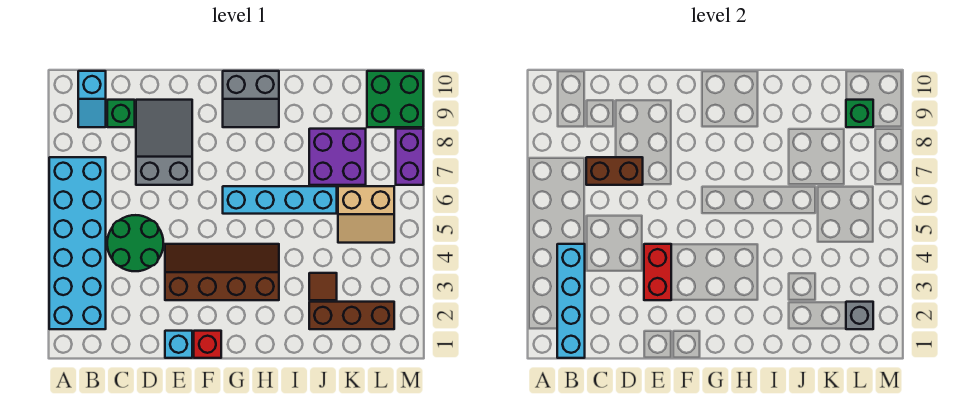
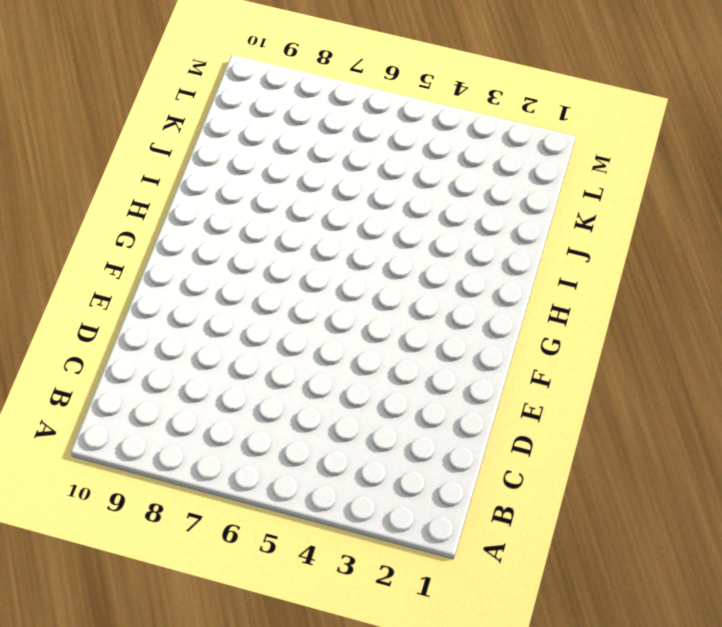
none -> cyan brick A2:B7 level 1
none -> cyan slope B9:B10 level 1 top 10
none -> green round brick C4:D5 level 1

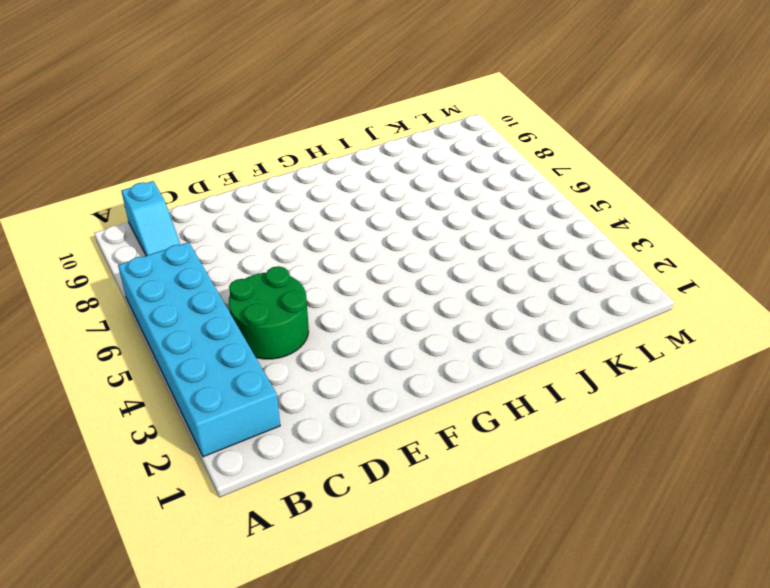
none -> green brick C9 level 1
none -> grey slope D7:E9 level 1 top 7
none -> cyan brick E1 level 1

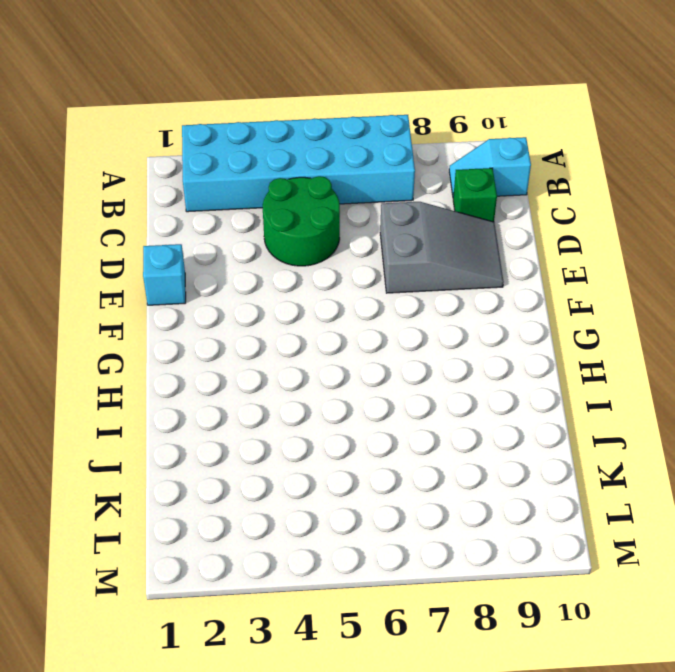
none -> brown slope E3:H4 level 1 top 3
none -> red brick F1 level 1
none -> cyan brick G6:J6 level 1

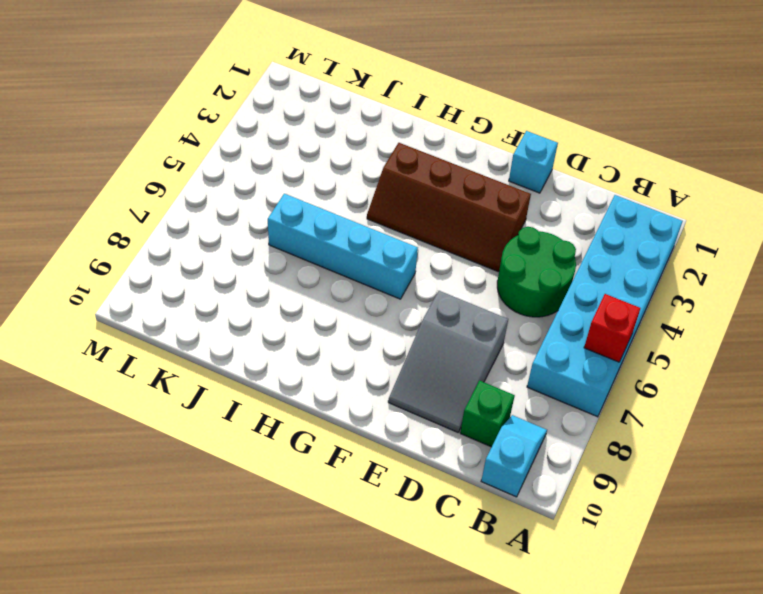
red brick A6 level 2 -> red brick F1 level 1
none -> grey slope G9:H10 level 1 top 10
none -> brown brick J2:L2 level 1
none -> brown tile J3 level 1

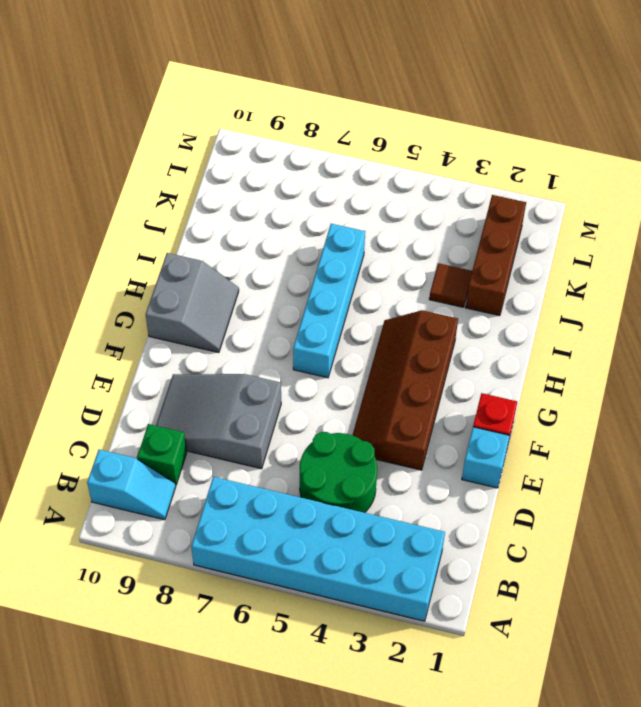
none -> purple brick J7:K8 level 1
none -> tan slope K5:L6 level 1 top 6
none -> green brick L9:M10 level 1

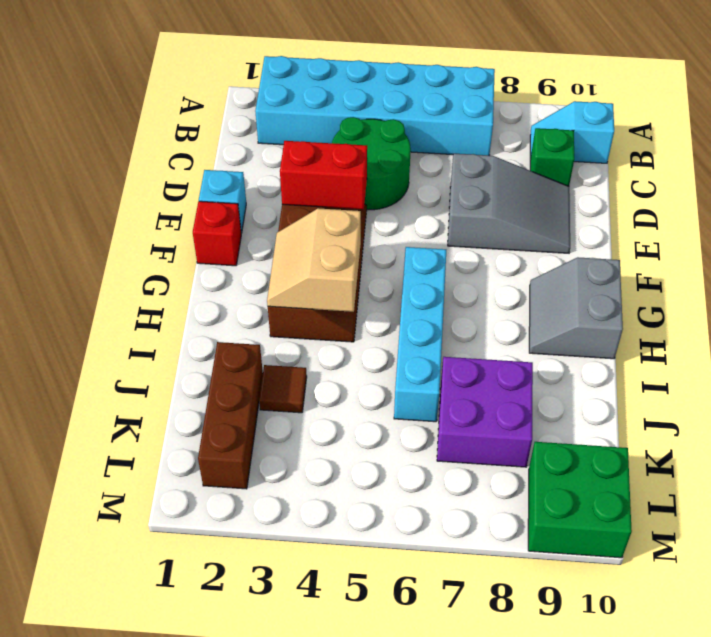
tan slope G3:H4 level 2 top 4 -> tan slope K5:L6 level 1 top 6
none -> purple brick M7:M8 level 1
none -> cyan brick B1:B4 level 2
none -> brown brick C7:D7 level 2

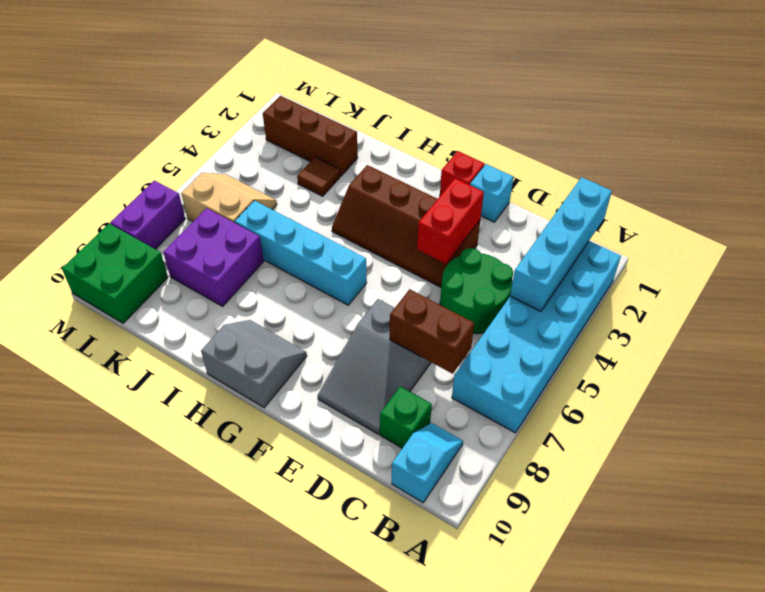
none -> grey brick L2 level 2
none -> green brick L9 level 2

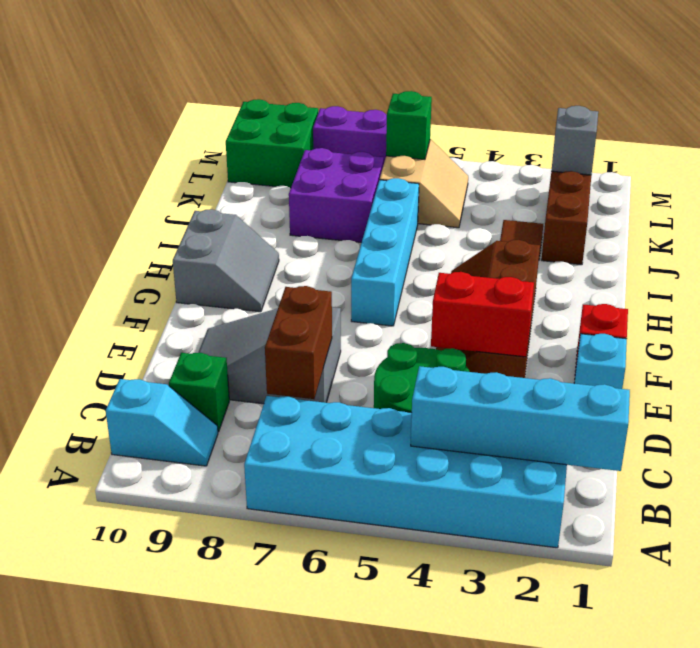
green brick L6 level 2 -> green brick L9 level 2

